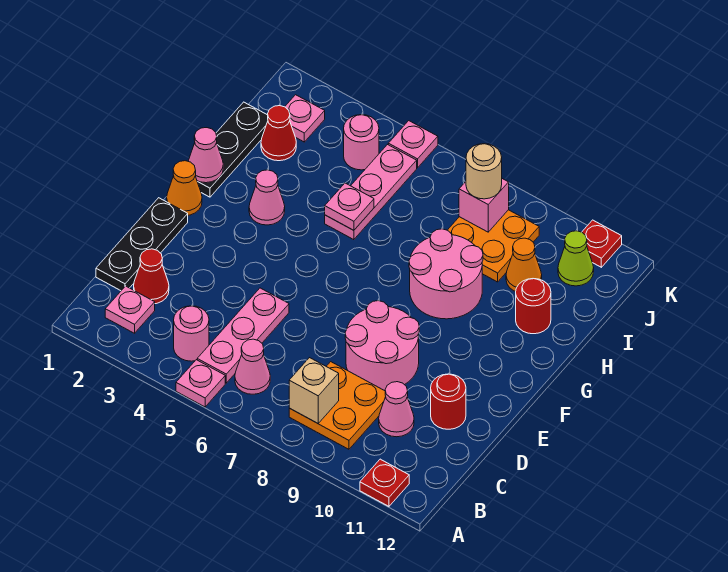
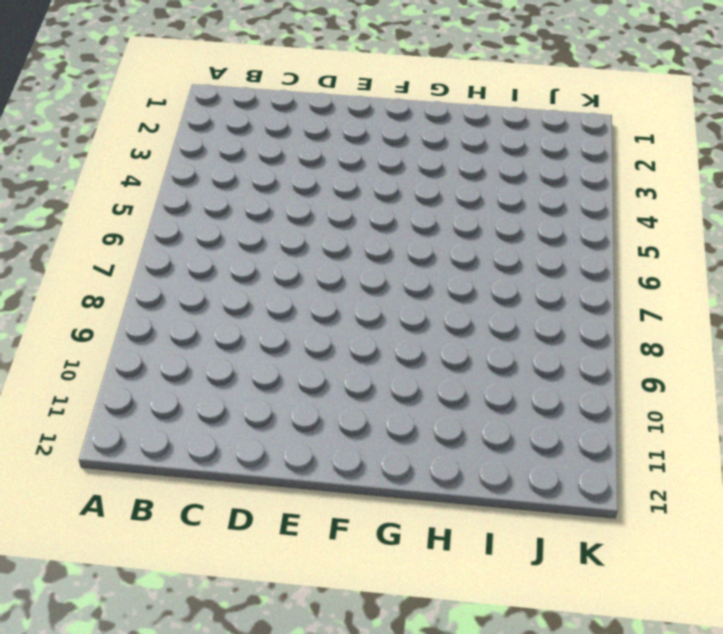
none -> pink plate A5 level 1
none -> red plate A11 level 1
none -> pink plate B2 level 1
none -> pink round brick B4 level 1

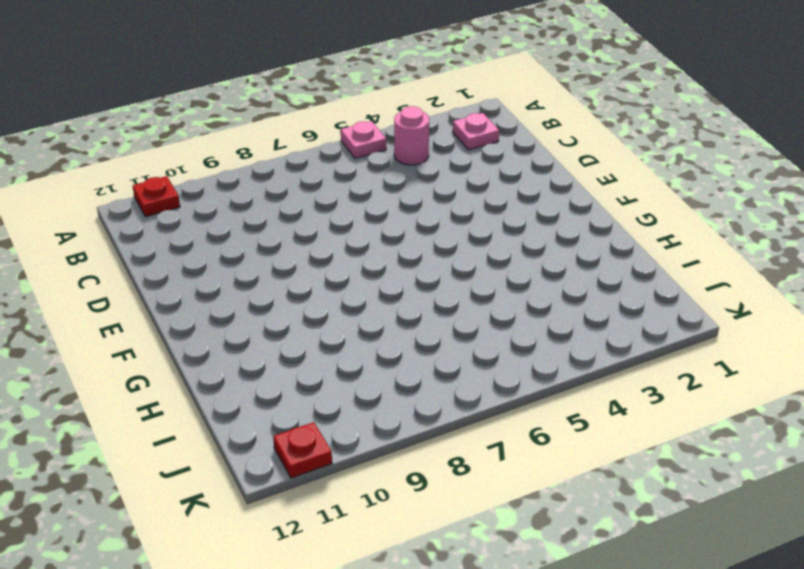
none -> pink plate B5:D5 level 1
none -> pink cone B6 level 1
none -> orange plate B8:C9 level 1
none -> black plate C1:E1 level 1

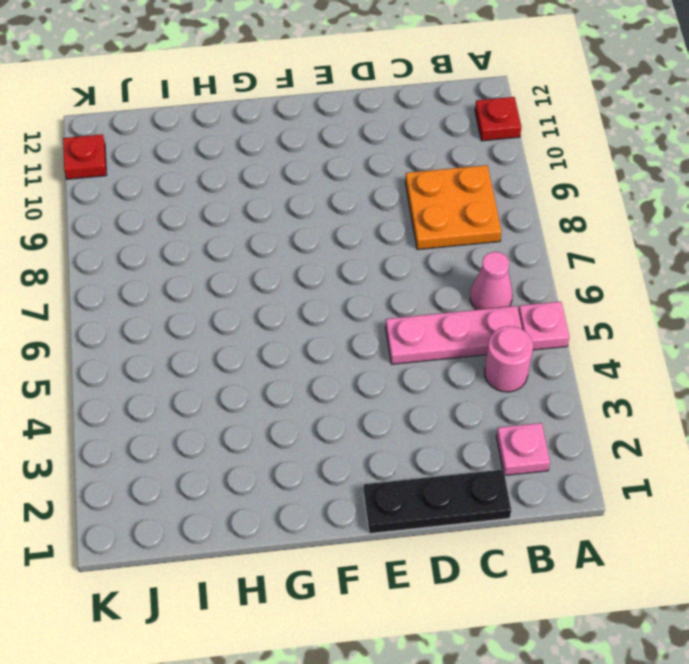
none -> red cone C2 level 1
none -> pink cone C10 level 1
none -> pink round brick D8:E9 level 1
none -> red round brick D11 level 1

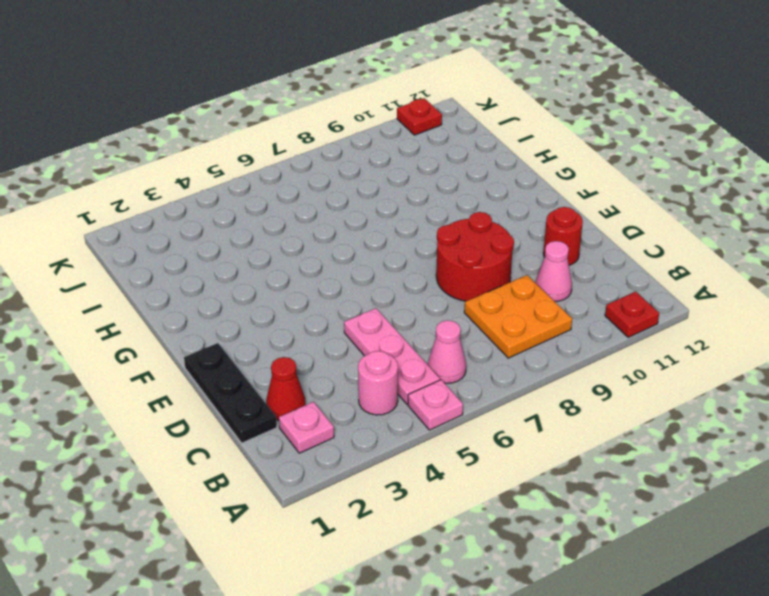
red round brick D8:E9 level 1 -> pink round brick D8:E9 level 1
none -> orange cone F1 level 1
none -> black plate G1:I1 level 1
none -> pink cone G3 level 1
none -> pink round brick G8:H9 level 1

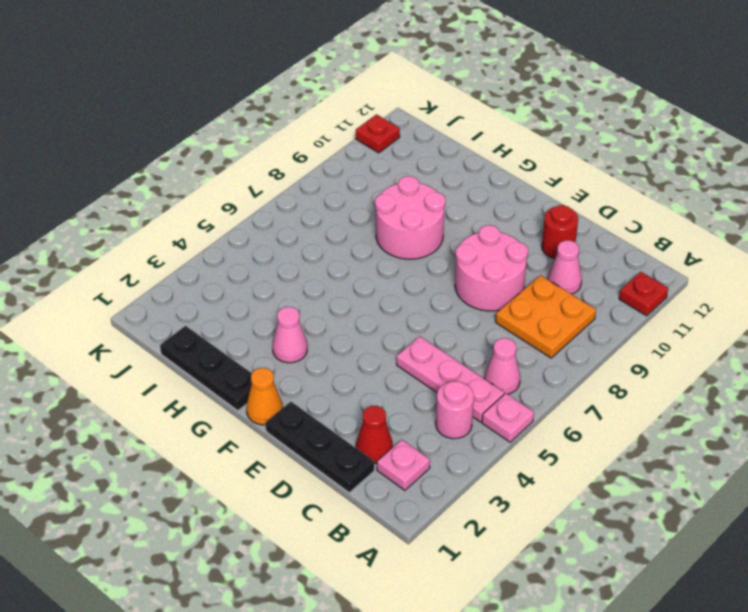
none -> pink plate H5:J5 level 1
none -> red round brick H11 level 1
none -> red cone I2 level 1
none -> orange plate I8:J9 level 1

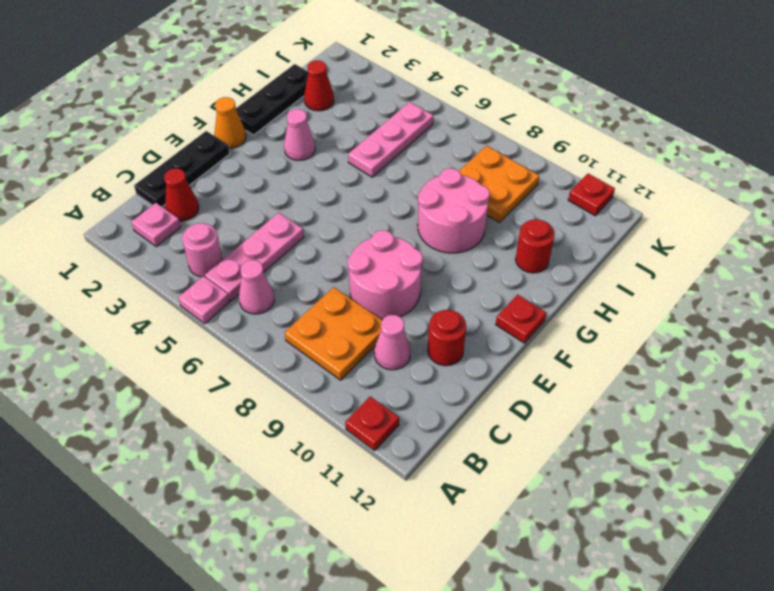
red plate F12 level 1 -> none
none -> orange cone I10 level 1
none -> pink plate J2 level 1
none -> pink round brick J4 level 1
none -> lime cone J11 level 1

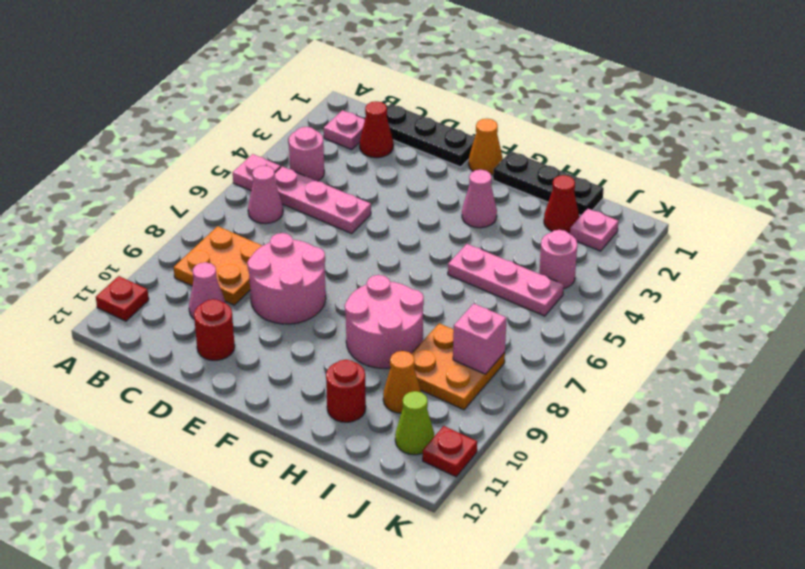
none -> pink plate K5 level 1
none -> tan brick B8 level 2
none -> pink cone G1 level 2
none -> pink plate H5 level 2

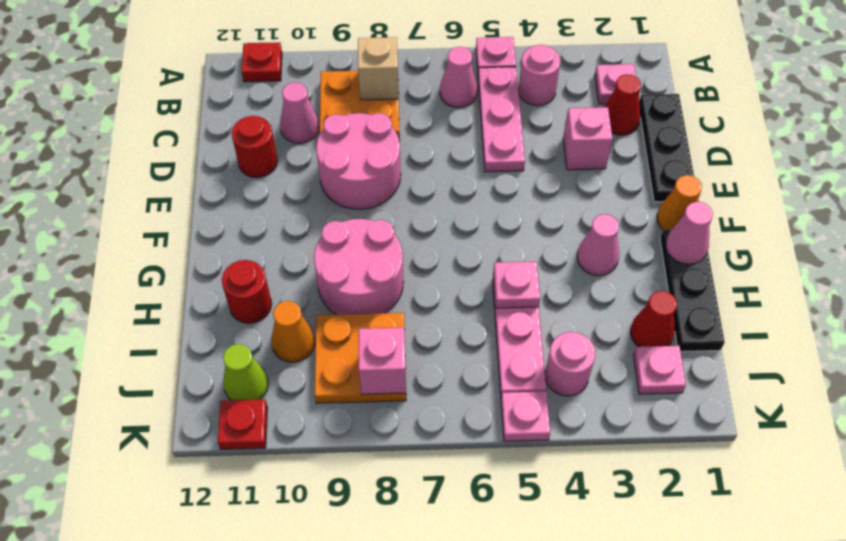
pink brick D3 level 1 -> none
none -> tan round brick J8 level 3

